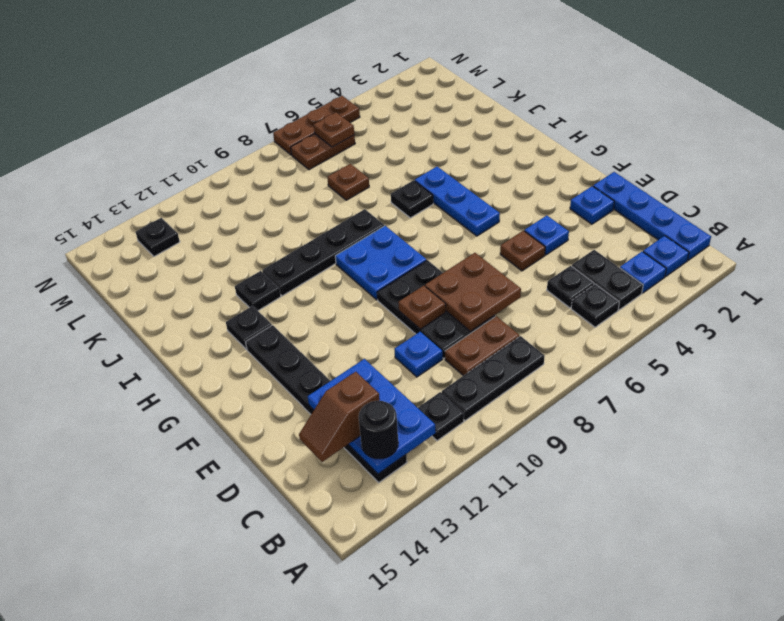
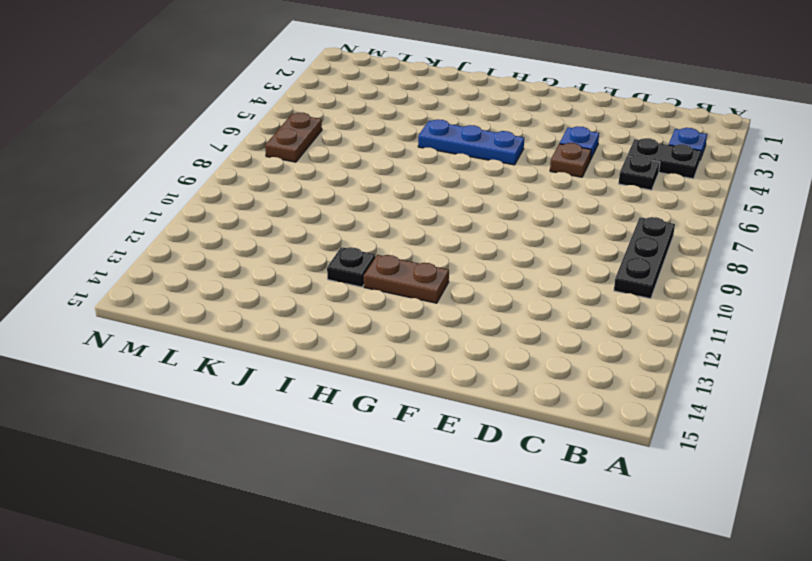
brown plate G12:H12 level 1 -> brown plate C8:C9 level 1
none -> blue plate B1:E1 level 1
none -> blue plate B2 level 1
none -> black plate B5 level 1
none -> black plate B11 level 1

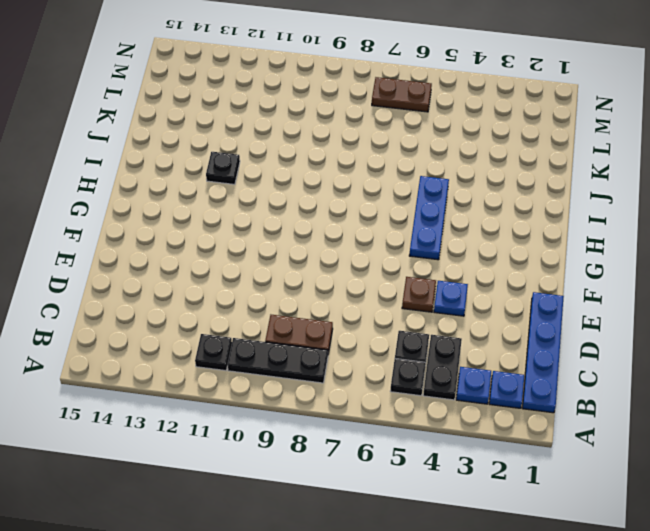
none -> black plate B13:G13 level 1
none -> black plate D8:F9 level 1
none -> blue plate D10 level 1
none -> blue plate E2 level 1

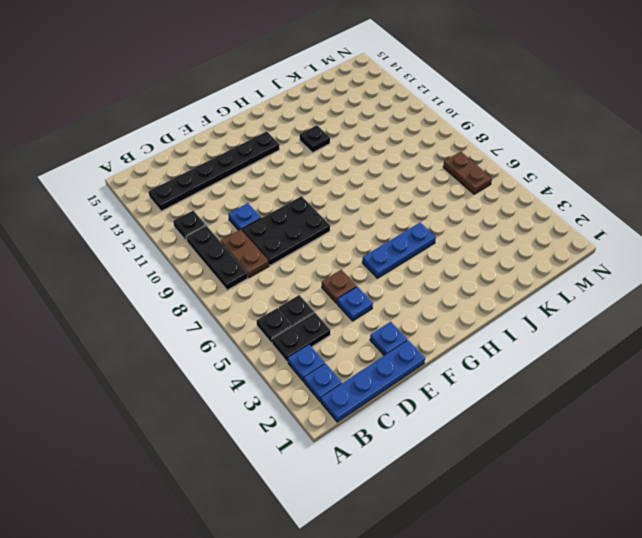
none -> blue plate G8:H9 level 1
none -> black plate H13 level 1
none -> black plate I6 level 1
none -> black plate I8:I11 level 1

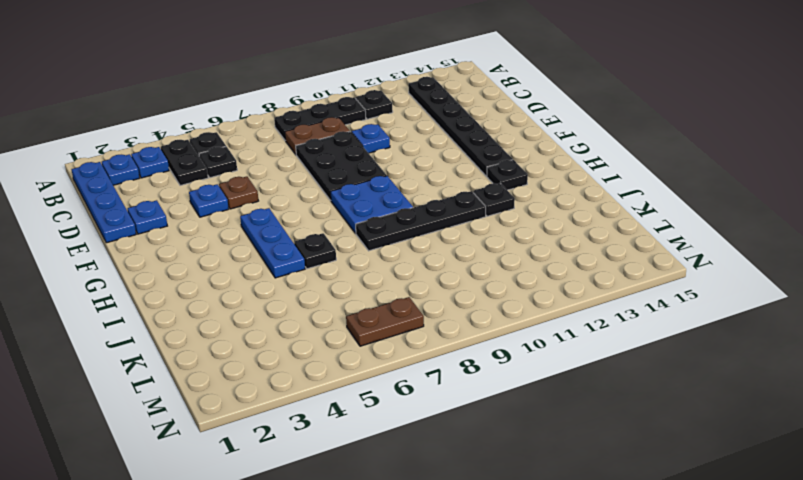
none -> brown plate K7 level 1
none -> black plate M13 level 1
none -> brown plate N5:N7 level 1
none -> blue plate B12:D13 level 2

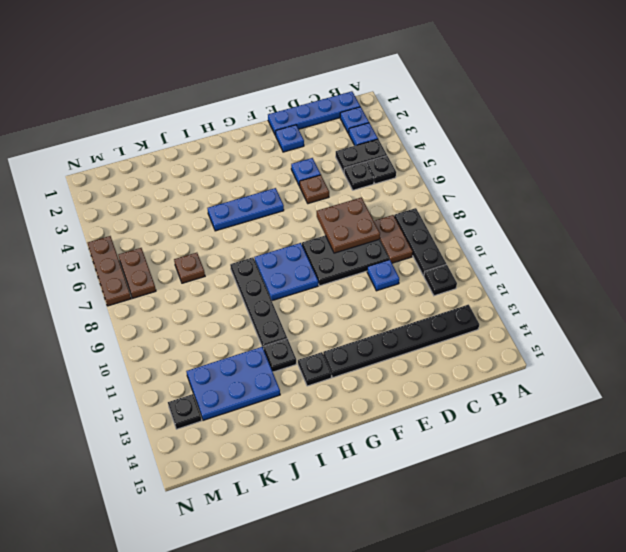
blue plate J12:L13 level 1 -> blue plate B12:D13 level 2
none -> black plate I6 level 1
none -> brown plate E9 level 2
none -> brown plate M6 level 2
none -> black round brick B13 level 3

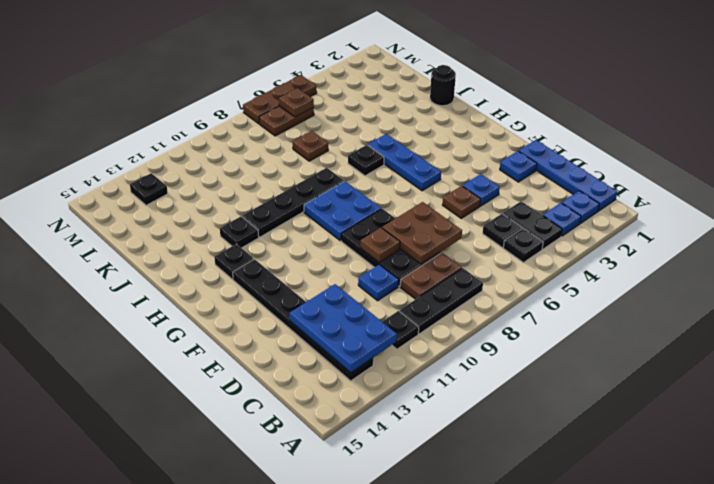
black round brick J1 level 1 -> black round brick B13 level 3
none -> brown slope C13:C14 level 3 top 13

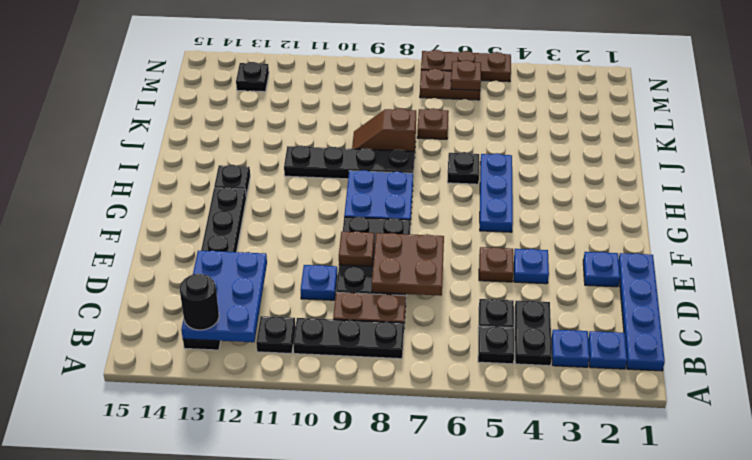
brown slope J8:J9 level 1 top 8 -> brown slope C13:C14 level 3 top 13
none -> black plate I12 level 1

